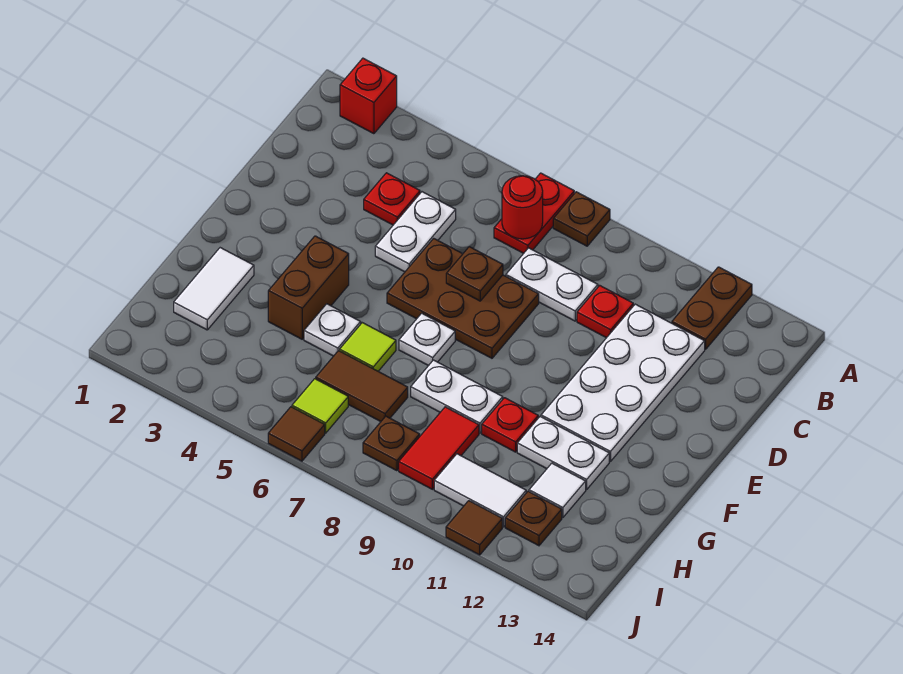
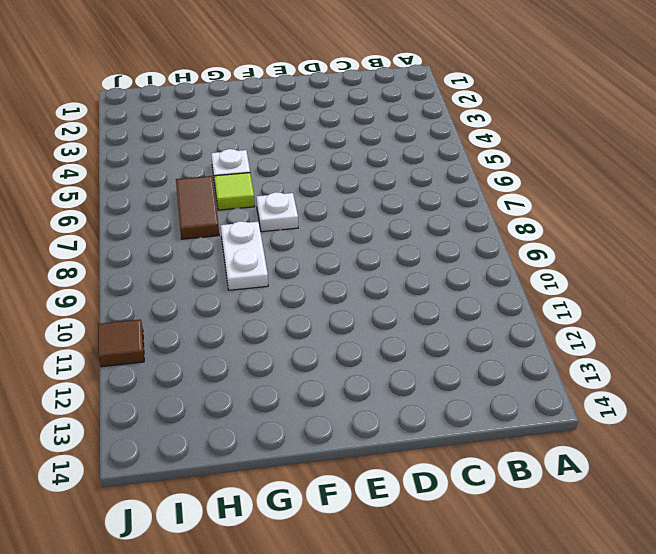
none -> red brick A2 level 1
none -> red plate A7:B7 level 1
none -> brown plate A8 level 1

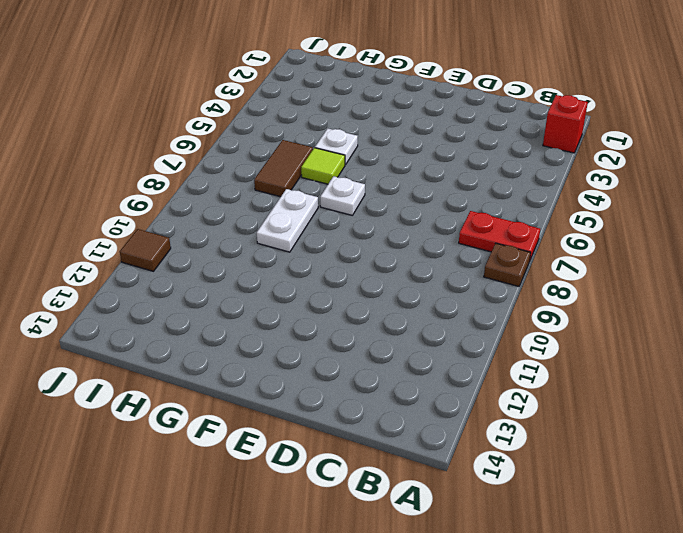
none -> brown plate A12:B12 level 1
none -> red plate C4 level 1
none -> white plate C5:D5 level 1

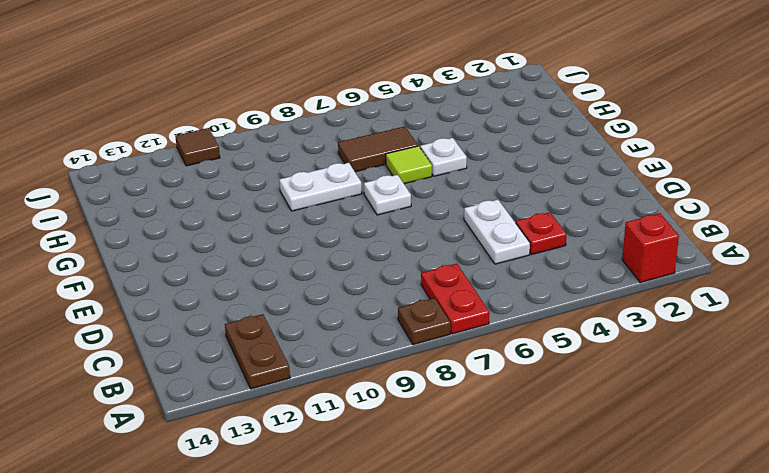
none -> white plate C8:C9 level 1
none -> red plate C10 level 1
none -> white plate C11:F12 level 1

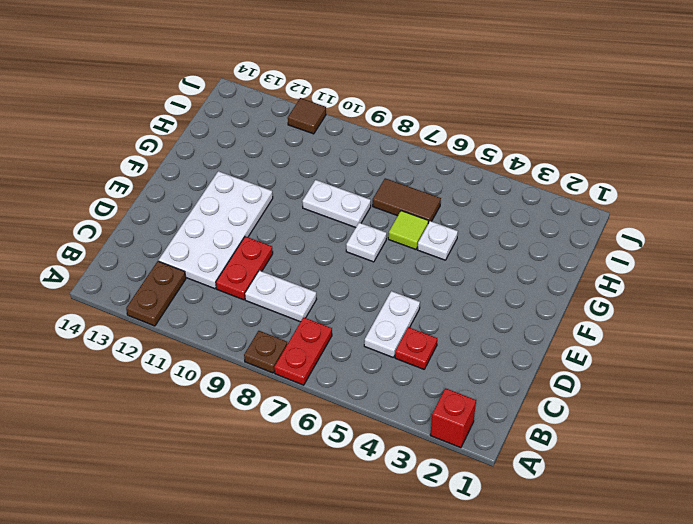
red plate C10:D10 level 1 -> red plate C10 level 1
none -> brown plate D6:E8 level 1
none -> brown brick F4:G4 level 1
none -> white tile G2:H2 level 1

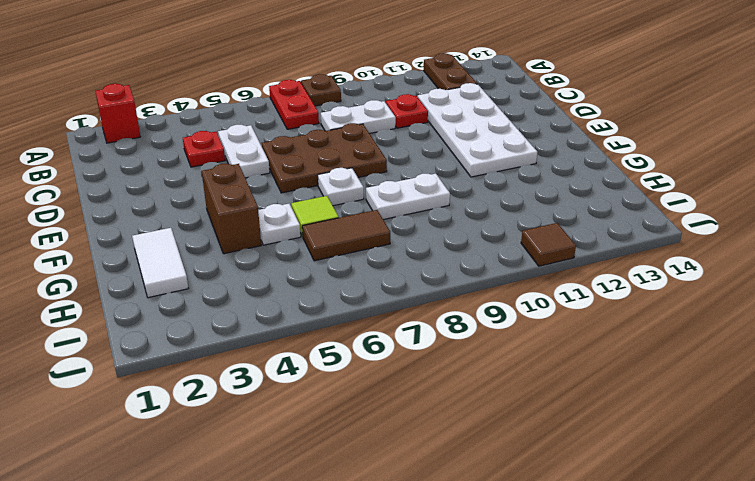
none -> red plate G10 level 1
none -> white plate G11:G12 level 1
none -> red tile H9:I9 level 1

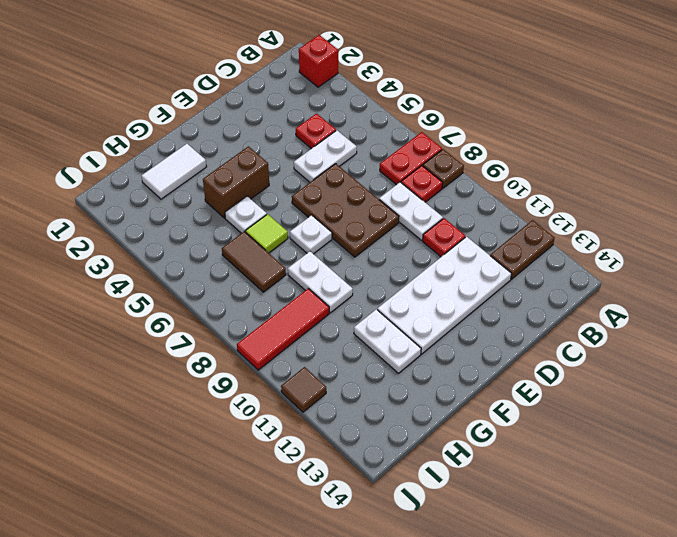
red plate B8 level 1 -> red plate G10 level 1
red tile H9:J9 level 1 -> red tile H9:I9 level 1
none -> white tile H12 level 1
none -> lime tile I6 level 1
none -> brown plate I8 level 1

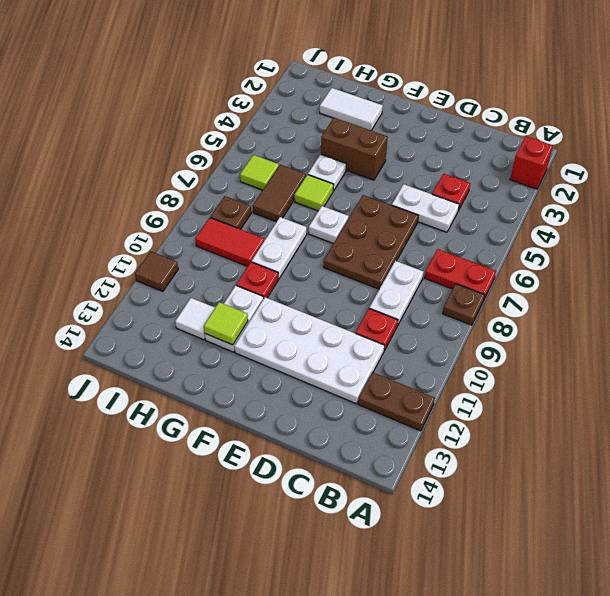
lime tile G12 level 2 -> none
none -> white tile I10:I11 level 1
none -> brown plate I12 level 1
none -> brown tile J6 level 1

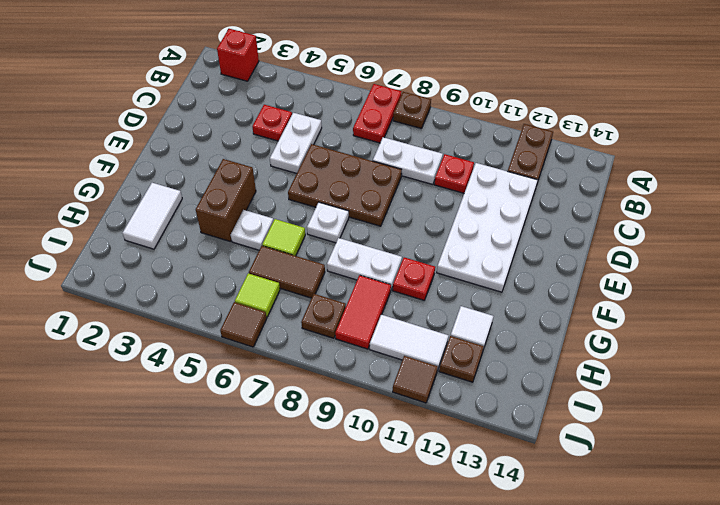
none -> white plate G11:G12 level 1
none -> red round brick B7 level 2
none -> brown plate D7 level 2

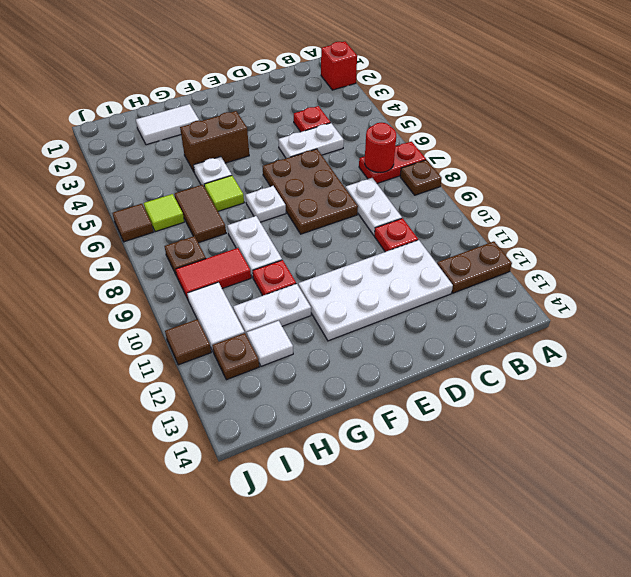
white plate G11:H11 level 1 -> white plate G11:G12 level 1
none -> brown plate D7 level 2

